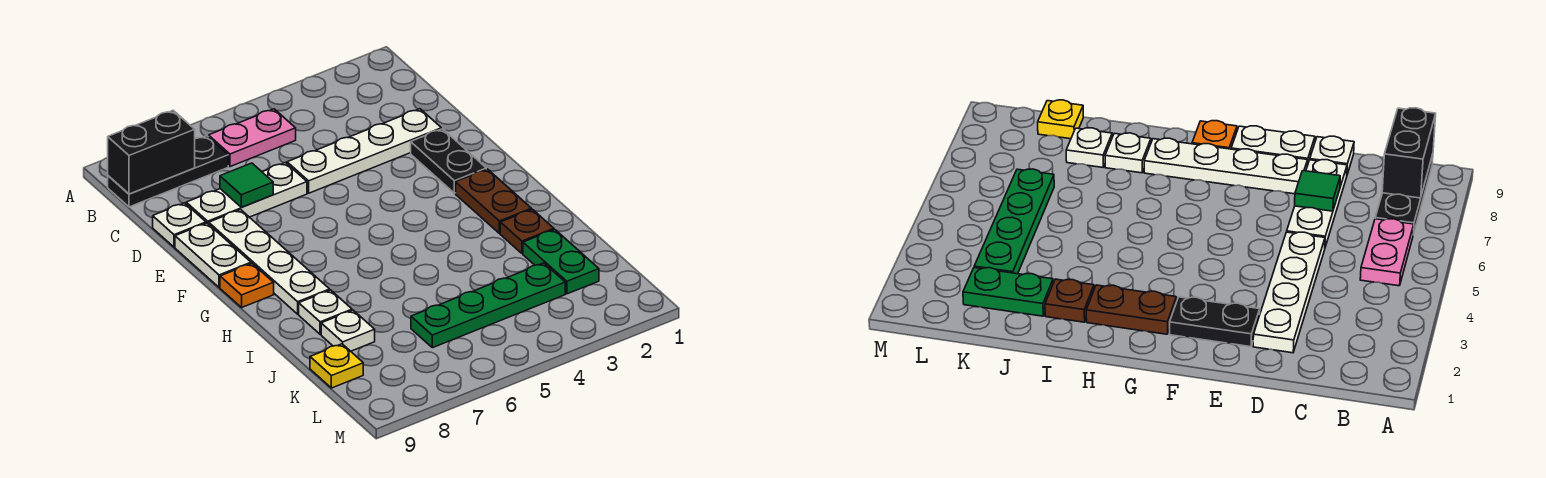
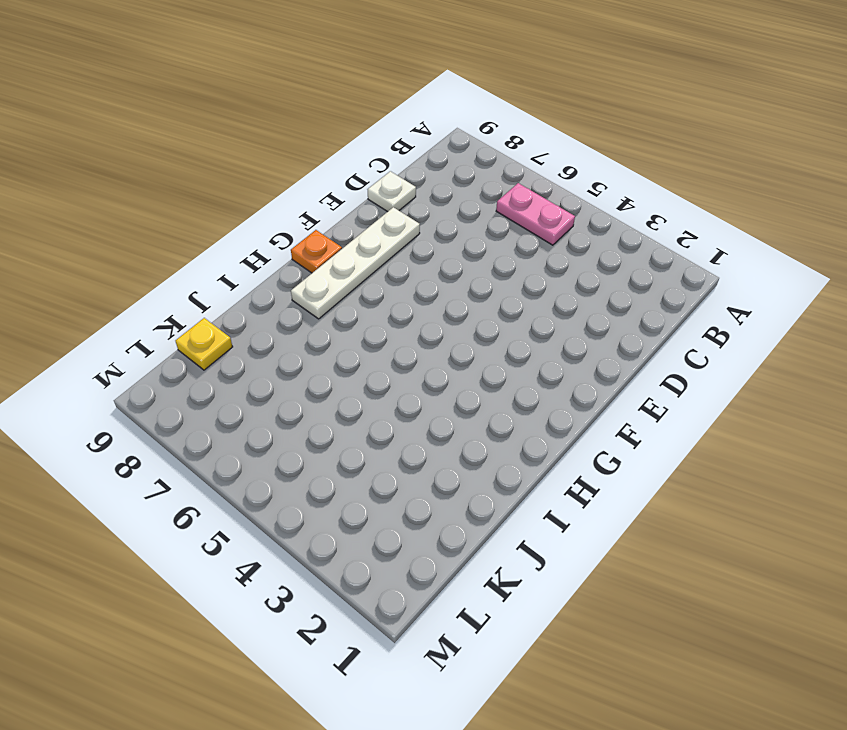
none -> black plate B7:B9 level 1
none -> white plate D2:D5 level 1
none -> white plate D6:D8 level 1

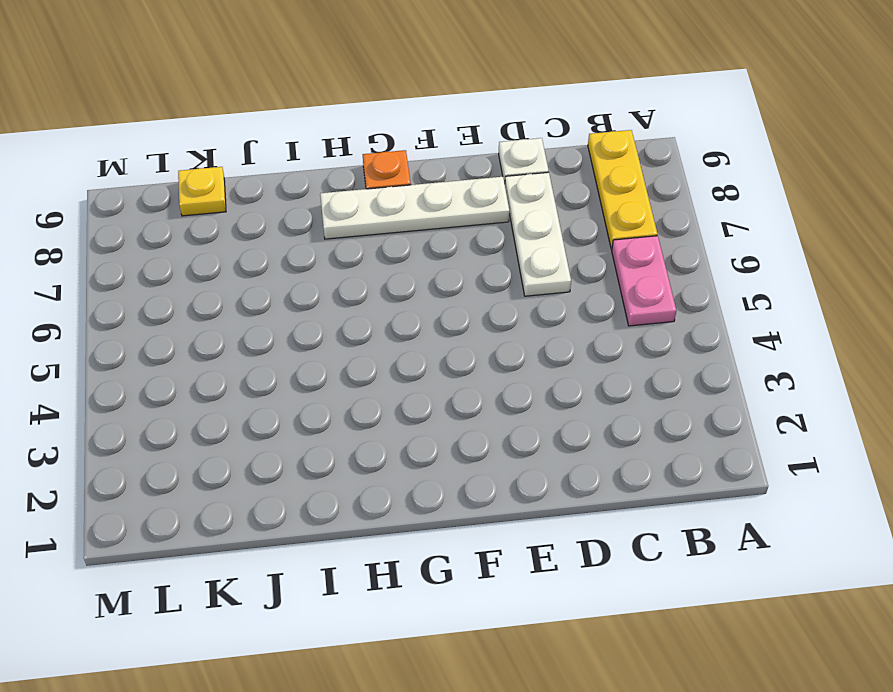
yellow plate B7:B9 level 1 -> black plate B7:B9 level 1
none -> white plate D2:D5 level 1
none -> black plate E2:F2 level 1
none -> white plate E9:F9 level 1

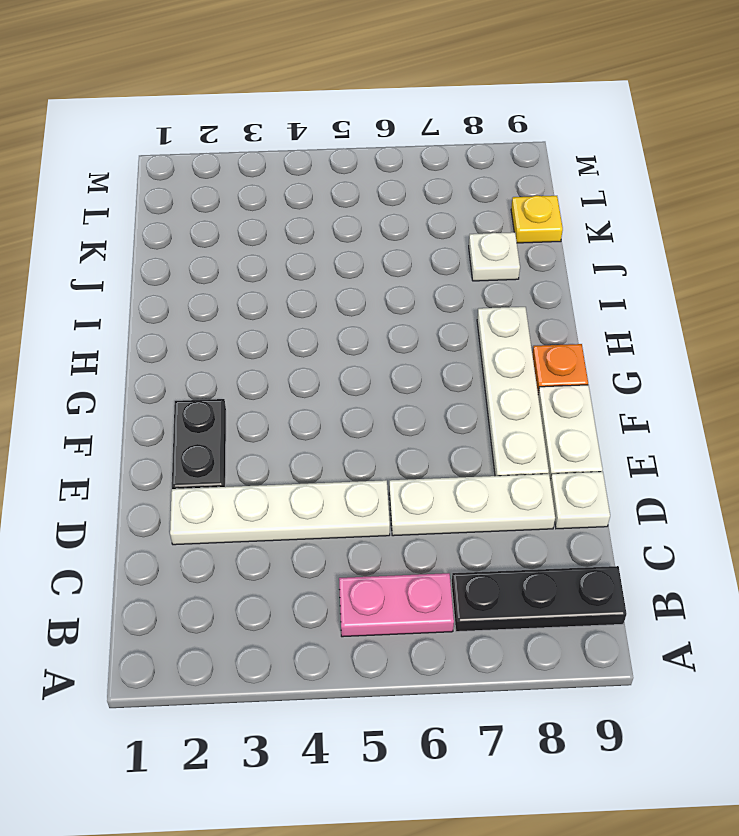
none -> brown plate G2:H2 level 1
none -> brown plate I2 level 1
none -> white plate I8 level 1

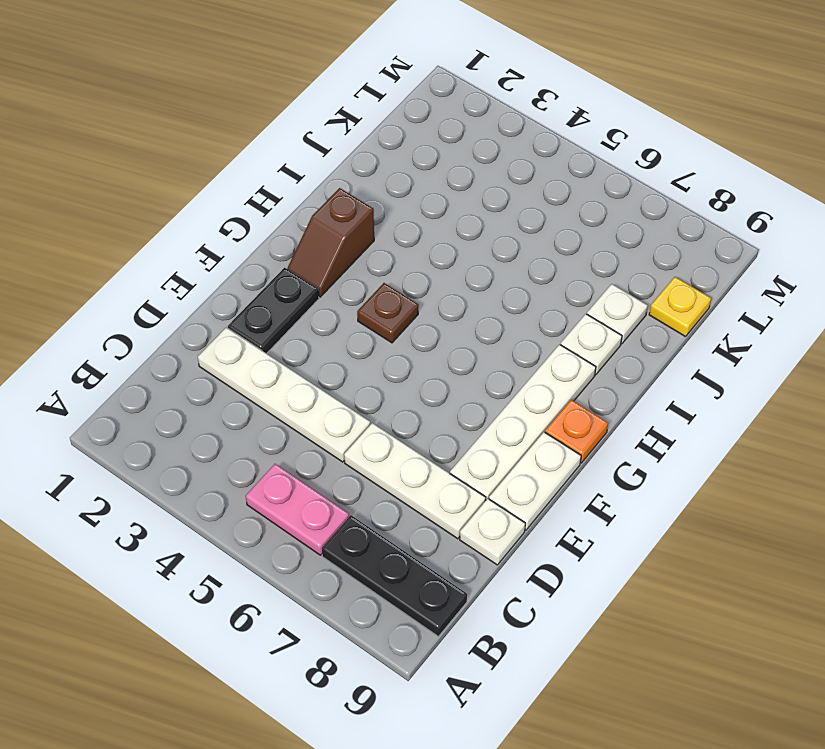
brown slope G2:H2 level 1 top H -> brown plate G2:H2 level 1
brown plate G4 level 1 -> brown plate I2 level 1
none -> green plate J2:K2 level 1
none -> green plate K3:K6 level 1
none -> black brick B8:B9 level 2

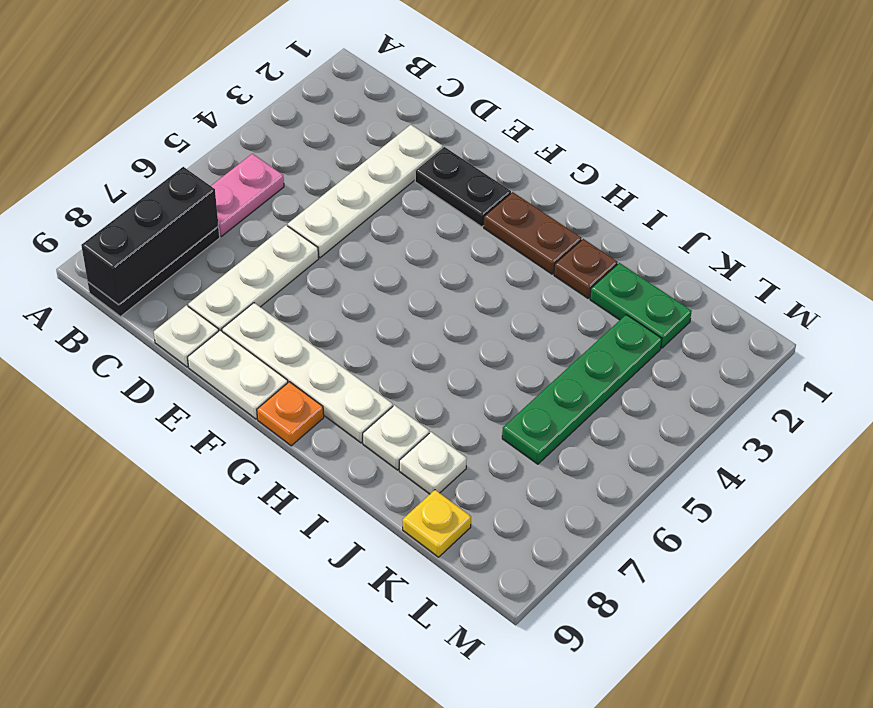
black brick B7:B9 level 2 -> black brick B8:B9 level 2
none -> green tile D7 level 2

